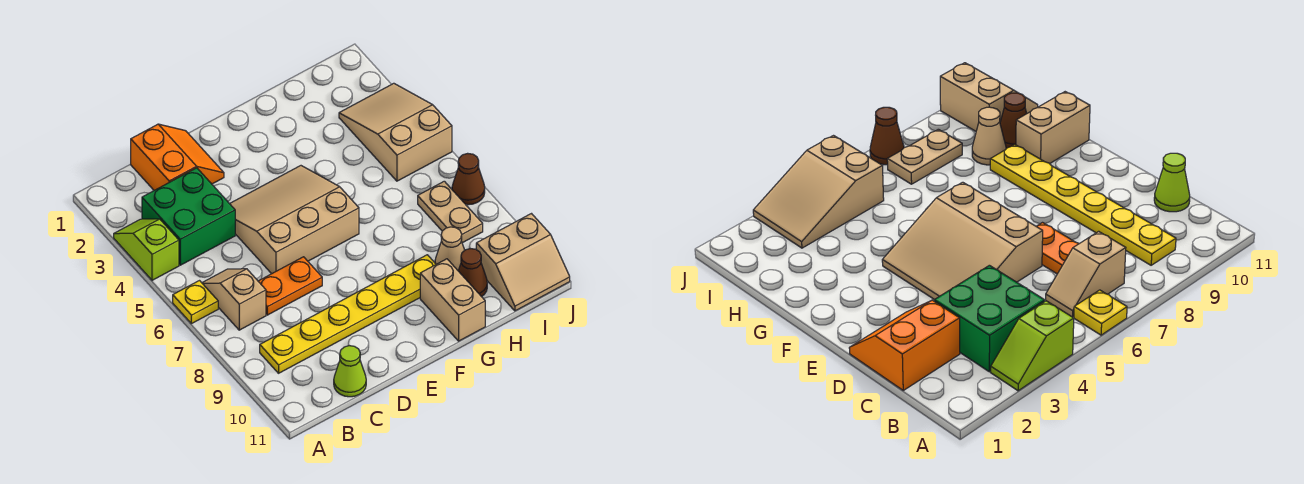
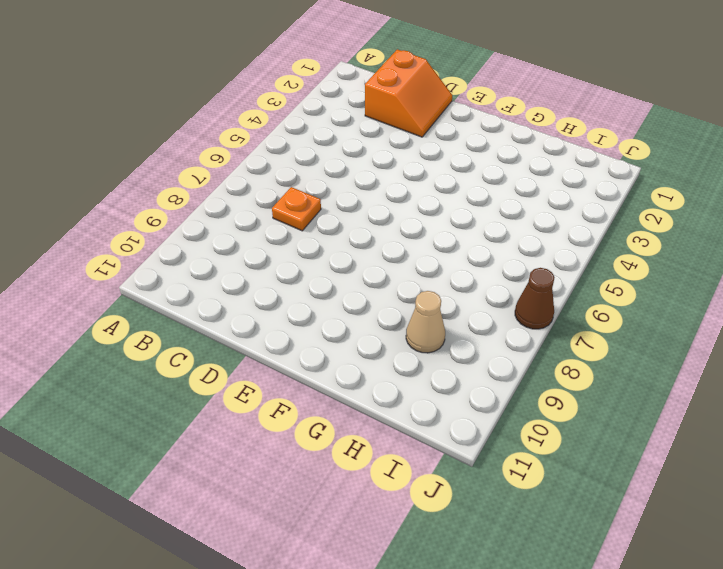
orange plate C7 level 1 -> orange plate C7:D7 level 1
none -> lime slope A3:A4 level 1 top 4
none -> yellow plate A6 level 1
none -> green brick B3:C4 level 1

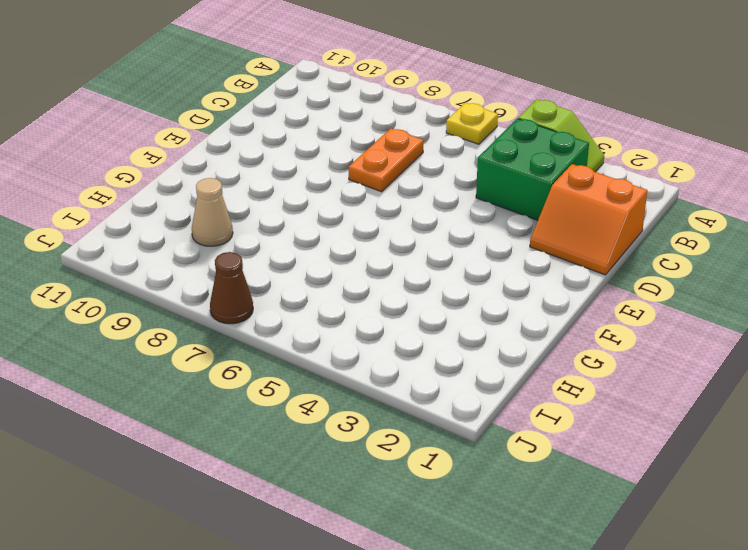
none -> tan slope B6:B7 level 1 top 7
none -> yellow plate B9:G9 level 1
none -> lime cone C11 level 1

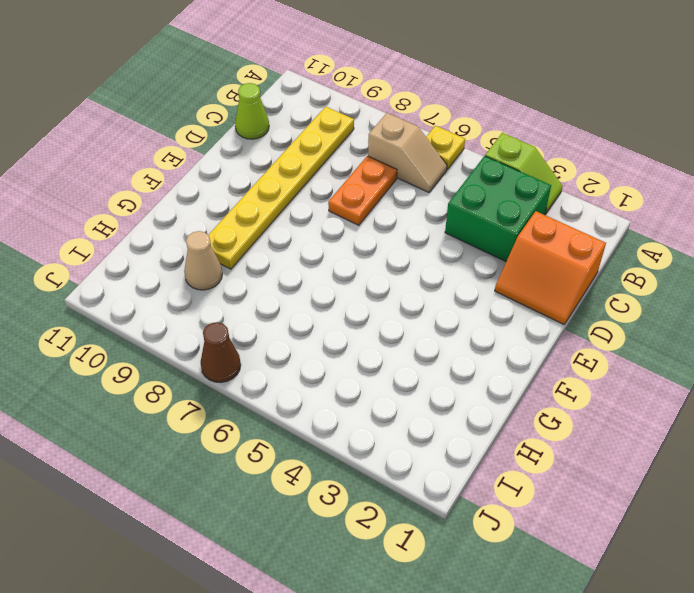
none -> tan slope D4:F6 level 1 top 6
none -> tan brick G10:G11 level 1
none -> brown cone H10 level 1

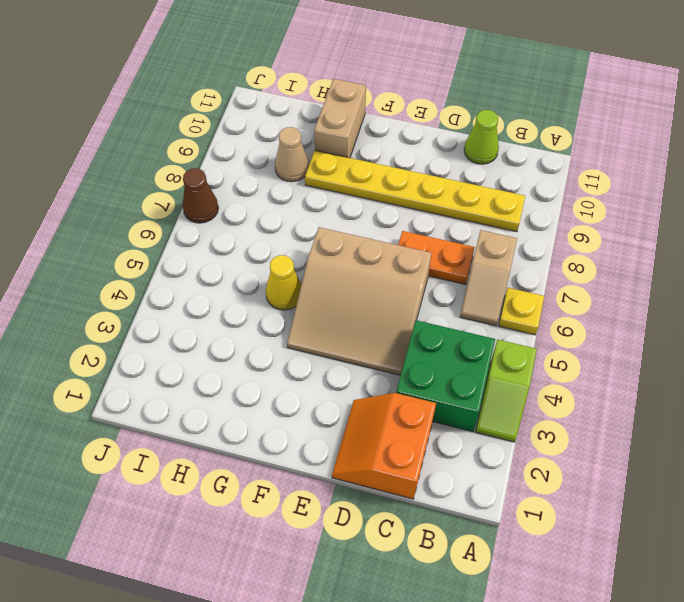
yellow cone G5 level 1 -> none
none -> brown cone H10 level 1
none -> tan slope I3:J5 level 1 top 5
none -> tan plate I7:I8 level 1

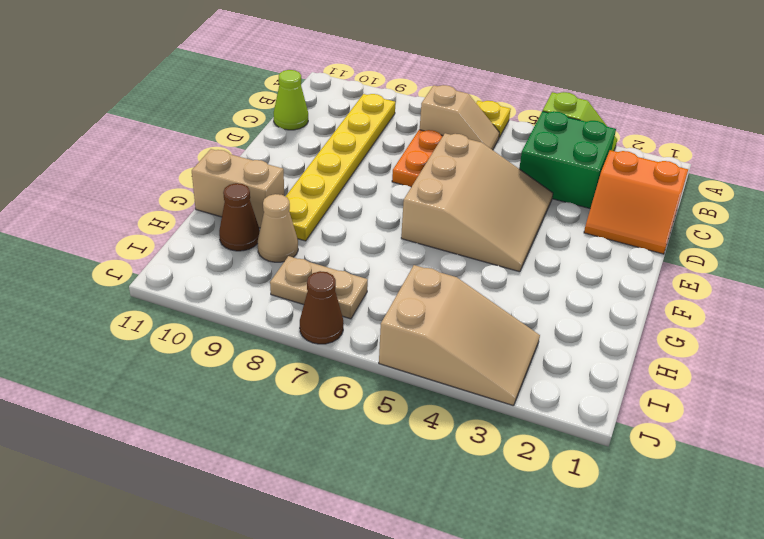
none -> tan slope I10:J11 level 1 top 10

